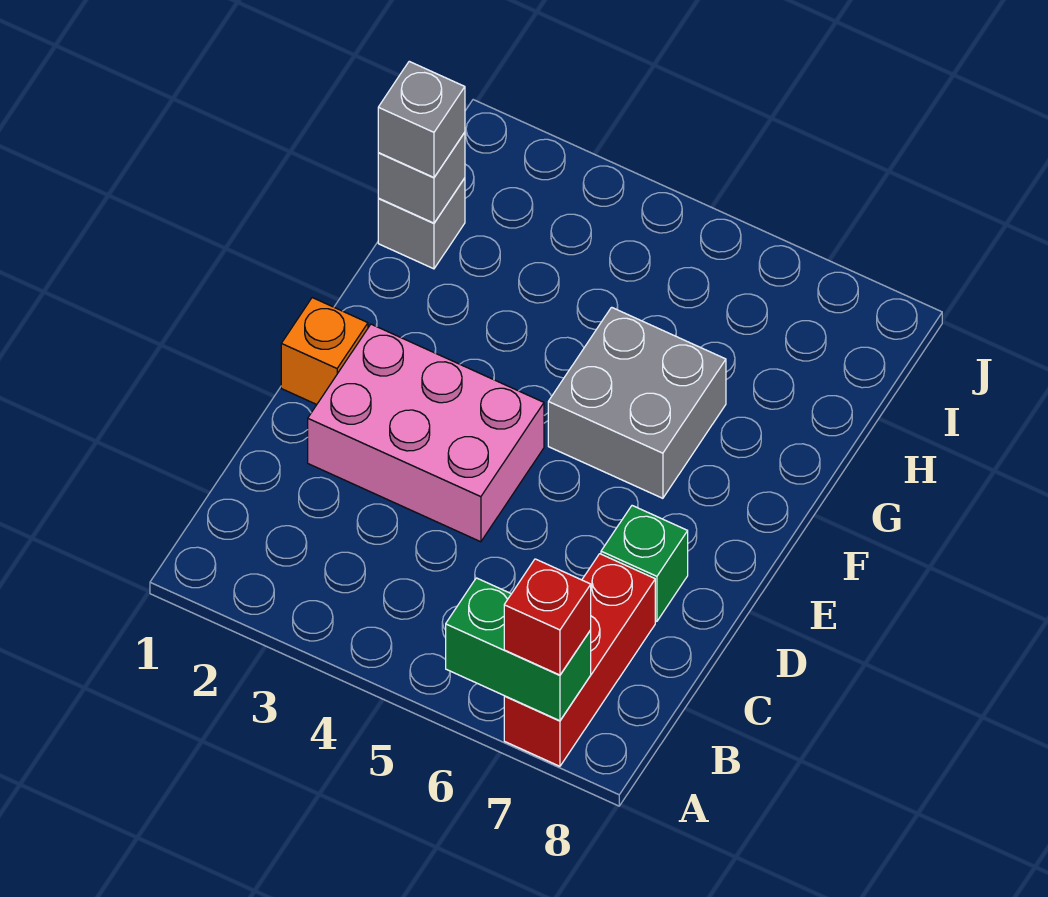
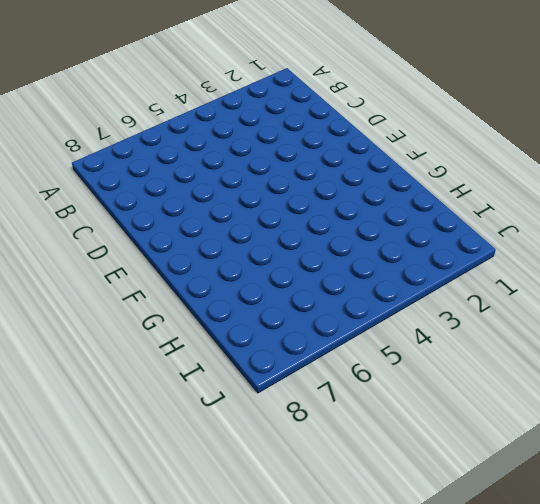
none -> red brick A7:C7 level 1
none -> pink brick D2:E4 level 1

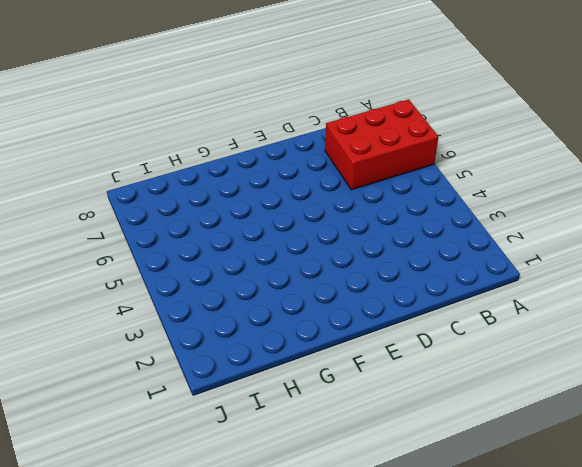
red brick A6:C7 level 1 -> red brick A7:C7 level 1
none -> pink brick D2:E4 level 1
none -> green brick D7 level 1

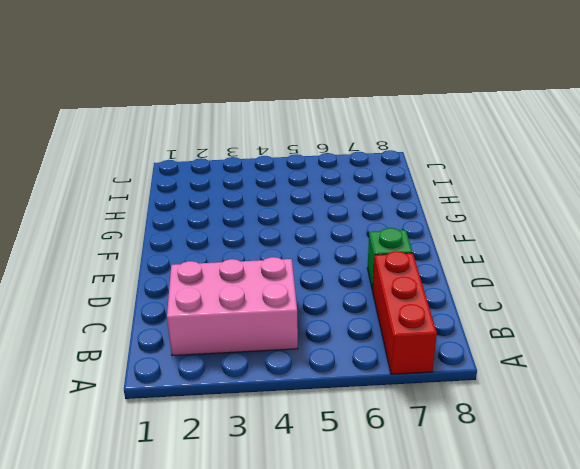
pink brick B2:C4 level 1 -> pink brick D2:E4 level 1
none -> orange brick E1 level 1
none -> grey brick F5:G6 level 1

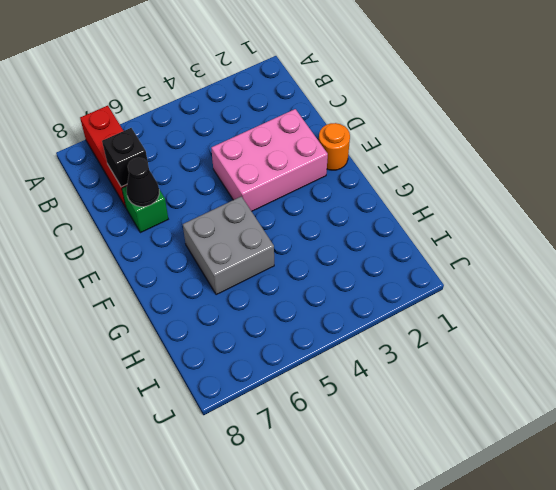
black brick C7 level 2 -> none
black cone D7 level 2 -> none
orange round brick E1 level 1 -> orange brick E1 level 1
none -> grey brick H1 level 1
none -> green brick A6:A7 level 2

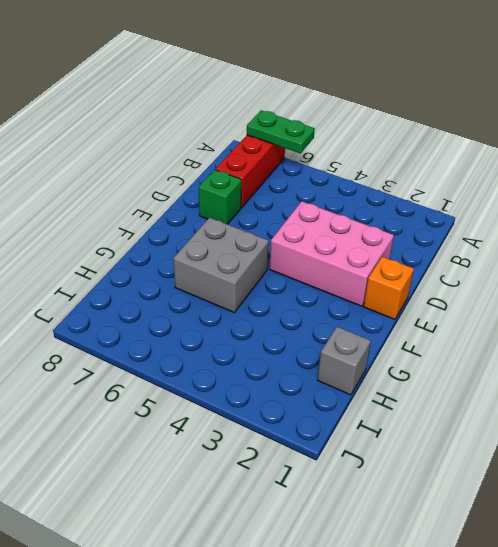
green plate A6:A7 level 2 -> green brick A6:A7 level 2
none -> grey brick H1 level 2
none -> red brick A7 level 3

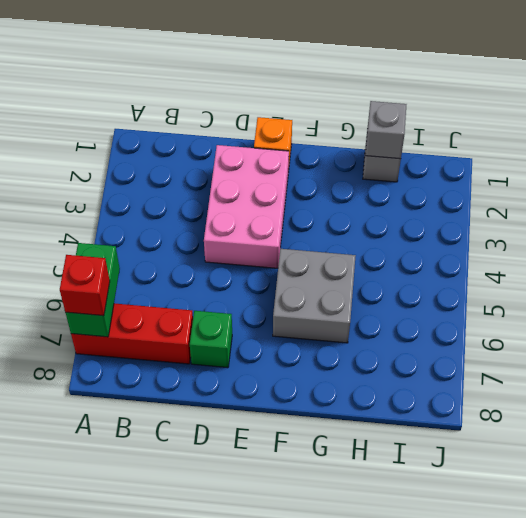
none -> grey brick H1 level 3

